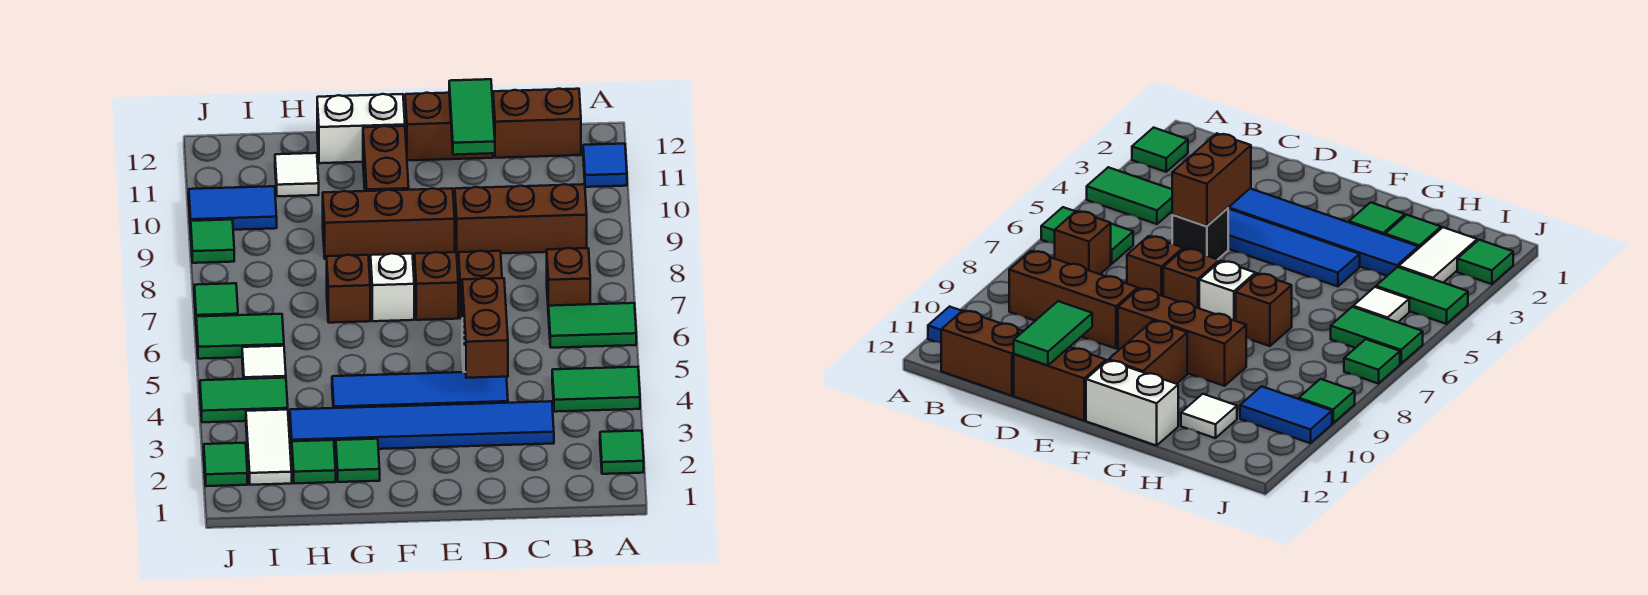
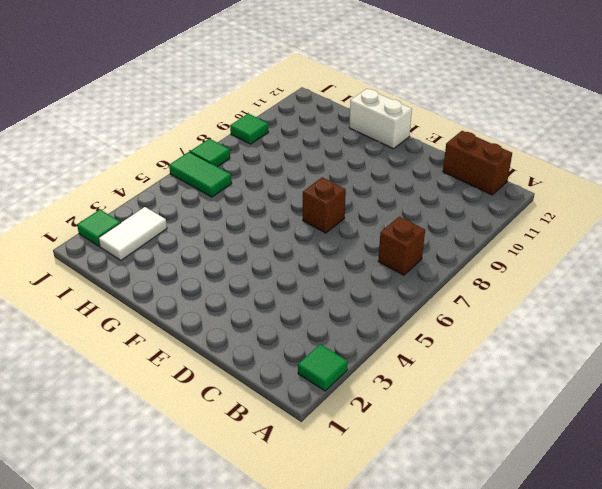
none -> green tile A4:B4 level 1
none -> green tile A6:B6 level 1
none -> blue tile A11 level 1
none -> brown brick B9:D9 level 1

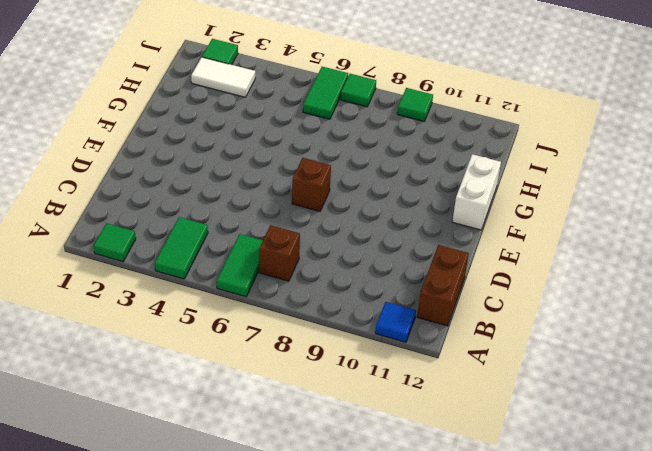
none -> brown brick B9:D9 level 1
none -> blue tile C3:H3 level 1
none -> blue tile D4:G4 level 1
none -> black brick D5 level 1

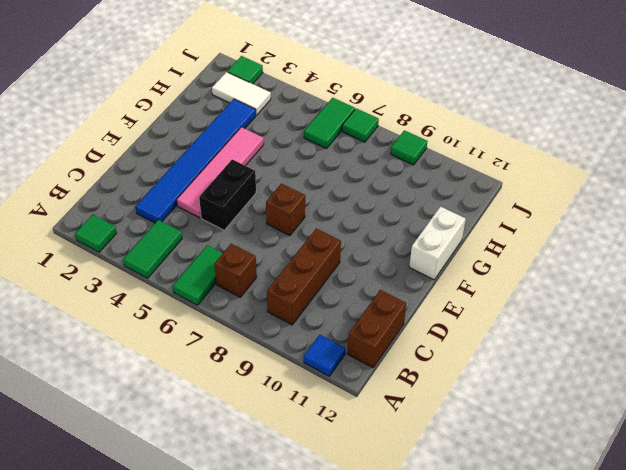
pink tile D4:G4 level 1 -> blue tile D4:G4 level 1
black brick D5:E5 level 1 -> black brick D5 level 1
none -> brown brick D7 level 1
none -> brown brick D12:E12 level 1
none -> brown brick E9:G9 level 1
none -> white brick F7 level 1

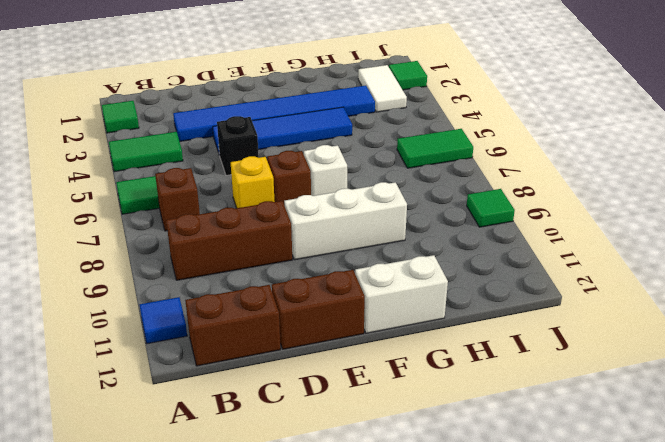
yellow brick D7 level 1 -> brown brick D7 level 1
white brick E9:G9 level 1 -> brown brick E9:G9 level 1
none -> brown brick F10:F11 level 1
none -> green tile G2 level 1
none -> brown brick G7 level 1
none -> green tile H2 level 1

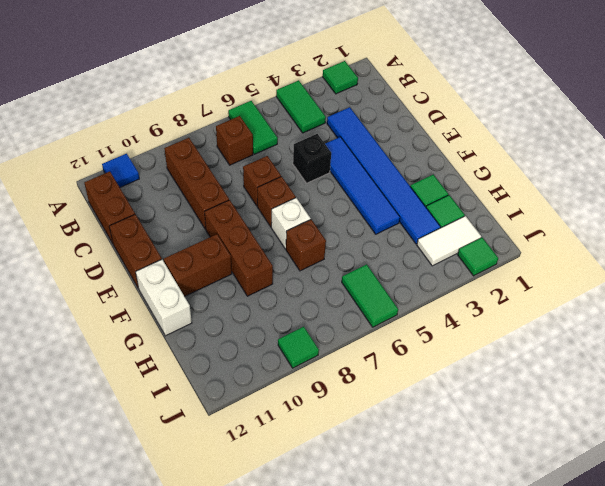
none -> white tile H11 level 1
none -> green tile I4:J4 level 1
none -> white tile I5 level 1
none -> blue tile I10:J10 level 1

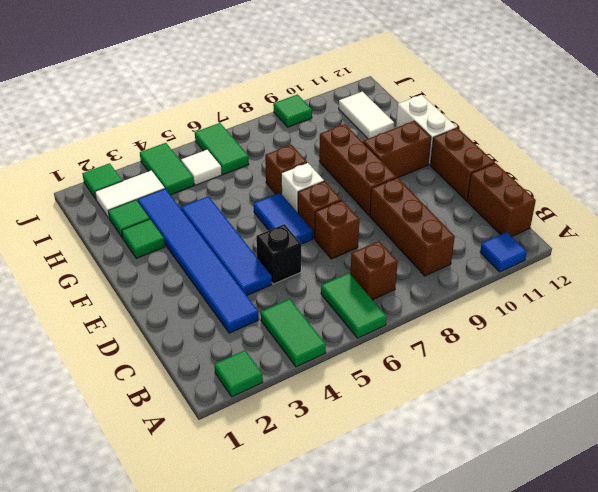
blue tile E6:F6 level 1 -> blue tile I10:J10 level 1
white tile H11:I11 level 1 -> white tile H11 level 1
none -> green tile J7 level 1
none -> brown brick D4:D5 level 2
none -> green tile D11:D12 level 2

